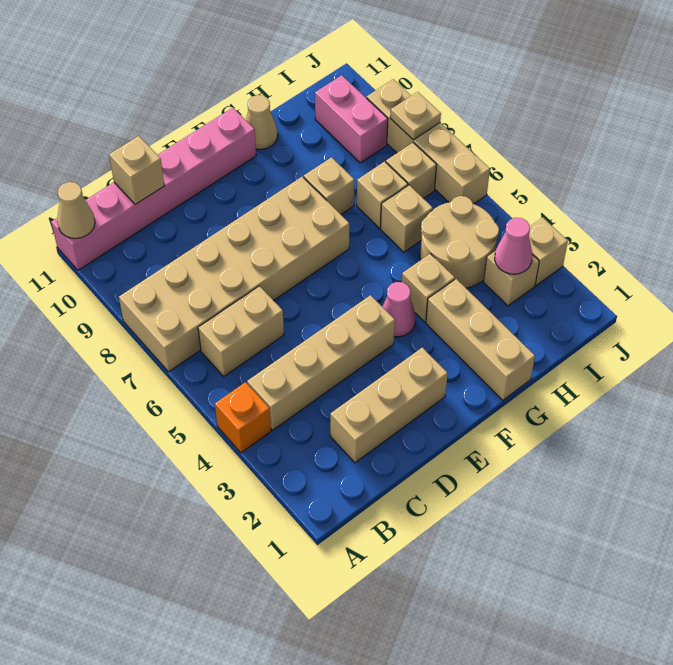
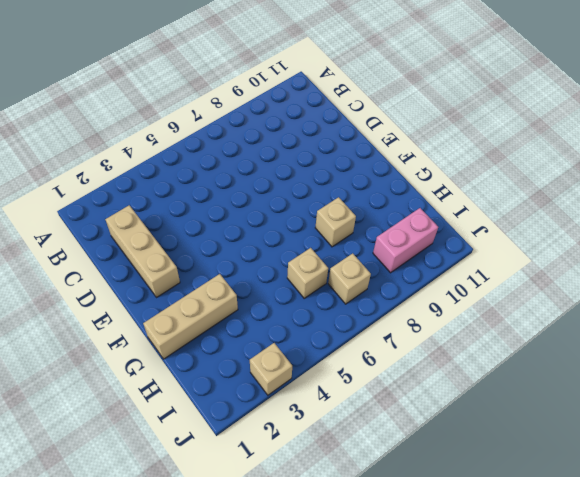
none -> orange brick A4 level 1
none -> tan brick A7:F8 level 1
none -> pink brick A11:F11 level 1

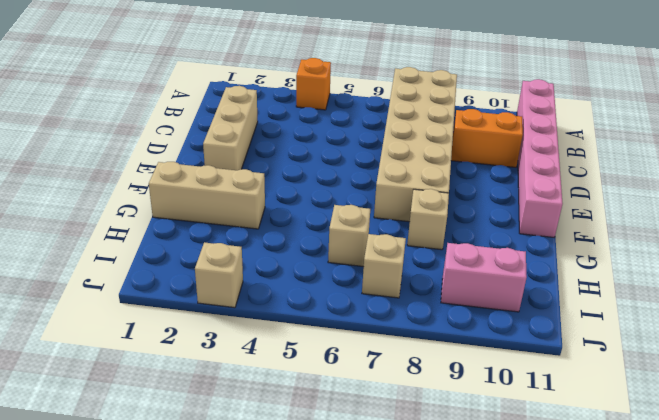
orange brick C9:C10 level 1 -> none
none -> tan brick B4:E4 level 1
none -> tan brick B6:C6 level 1
none -> pink cone F4 level 1

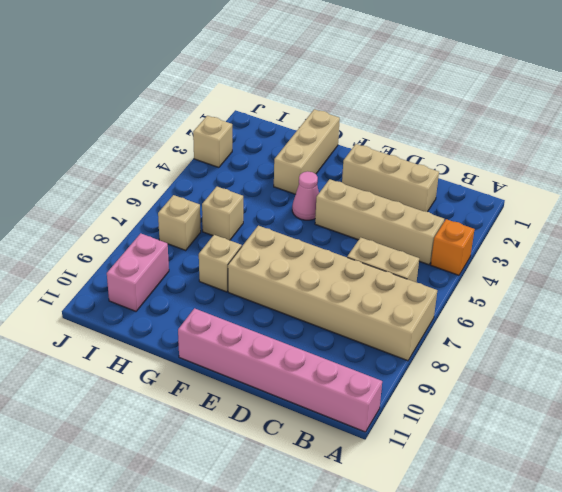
none -> tan brick G4 level 1
none -> tan cone G11 level 1
none -> tan round brick H4:I5 level 1

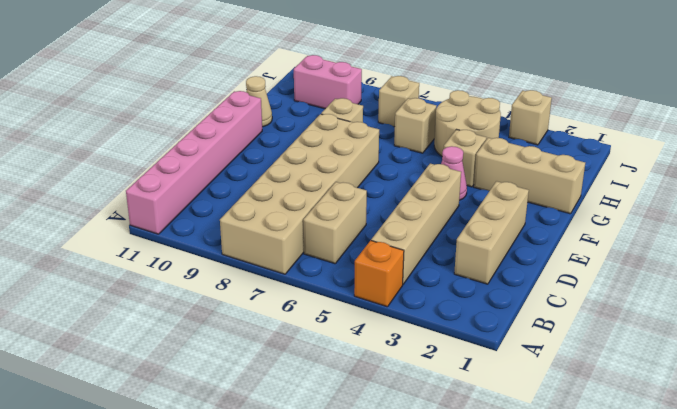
none -> tan brick H7 level 1
none -> tan brick I3 level 1
none -> tan brick J6:J9 level 1

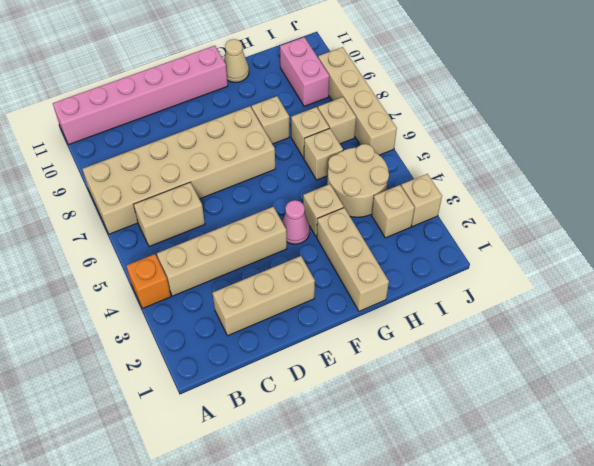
none -> tan cone A11 level 2
none -> tan brick C11 level 2
none -> pink cone I3 level 2

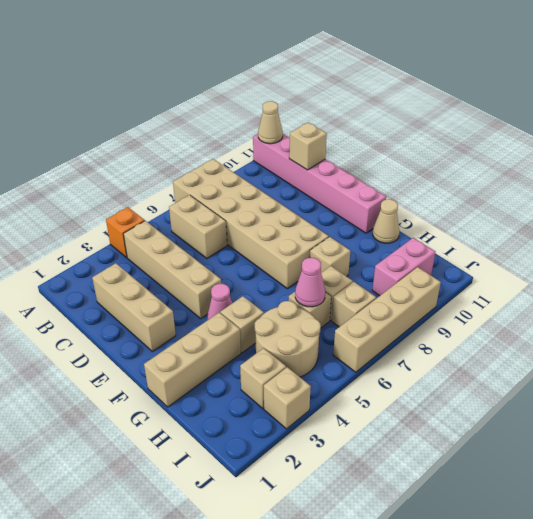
pink cone H6 level 2 -> pink cone I3 level 2
none -> tan plate J8 level 2

